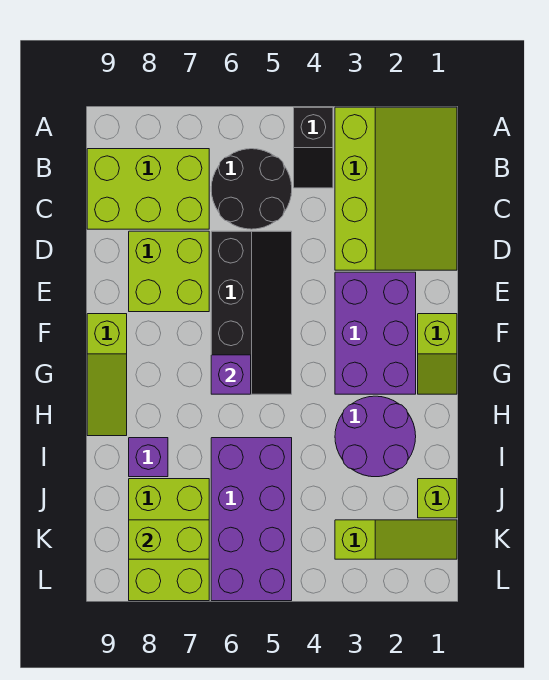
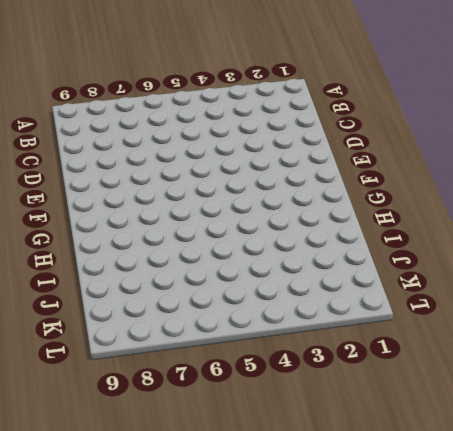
none -> lime slope A1:D3 level 1 top 3
none -> black slope A4:B4 level 1 top A
none -> black round brick B5:C6 level 1

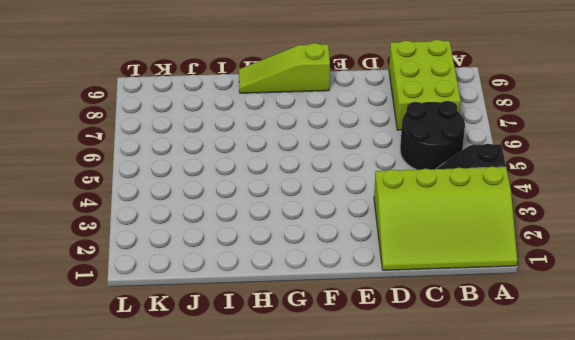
none -> black slope D5:G6 level 1 top 6
none -> lime brick D7:E8 level 1
none -> purple brick E2:G3 level 1

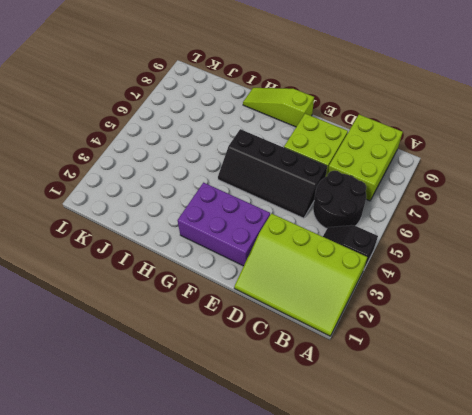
none -> lime slope F1:G1 level 1 top F
none -> purple round brick H2:I3 level 1
none -> purple brick I5:L6 level 1

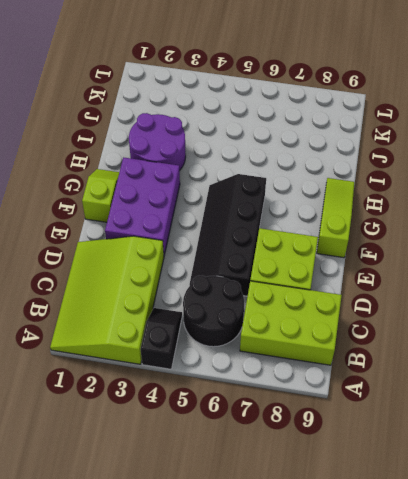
none -> purple brick I5:L6 level 1
none -> purple brick I8 level 1
none -> lime brick J1 level 1

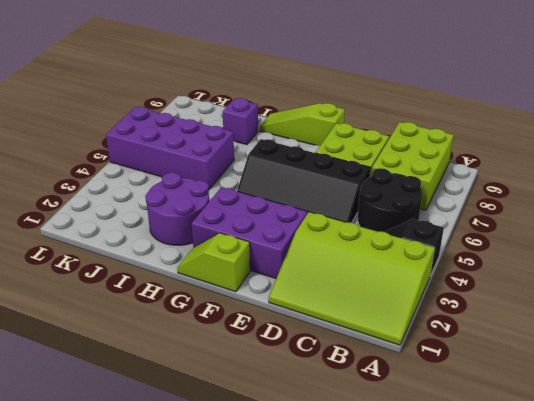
none -> lime brick J1 level 1
none -> lime brick J7:L8 level 1
none -> lime slope K1:K3 level 1 top 3

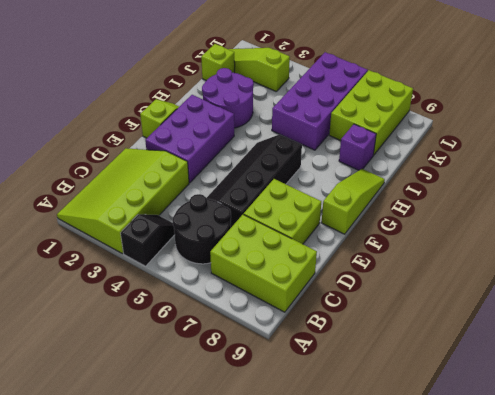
none -> purple brick G6 level 2
none -> lime brick K7:K8 level 2

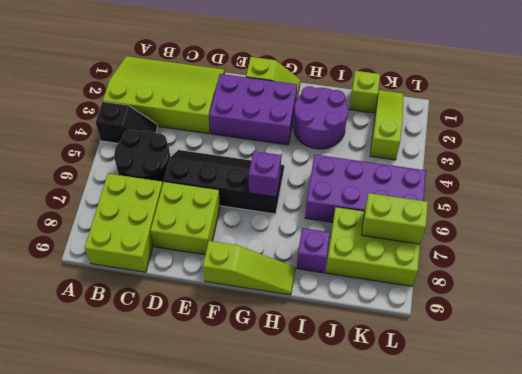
lime brick K7:L7 level 2 -> lime brick K7:K8 level 2

